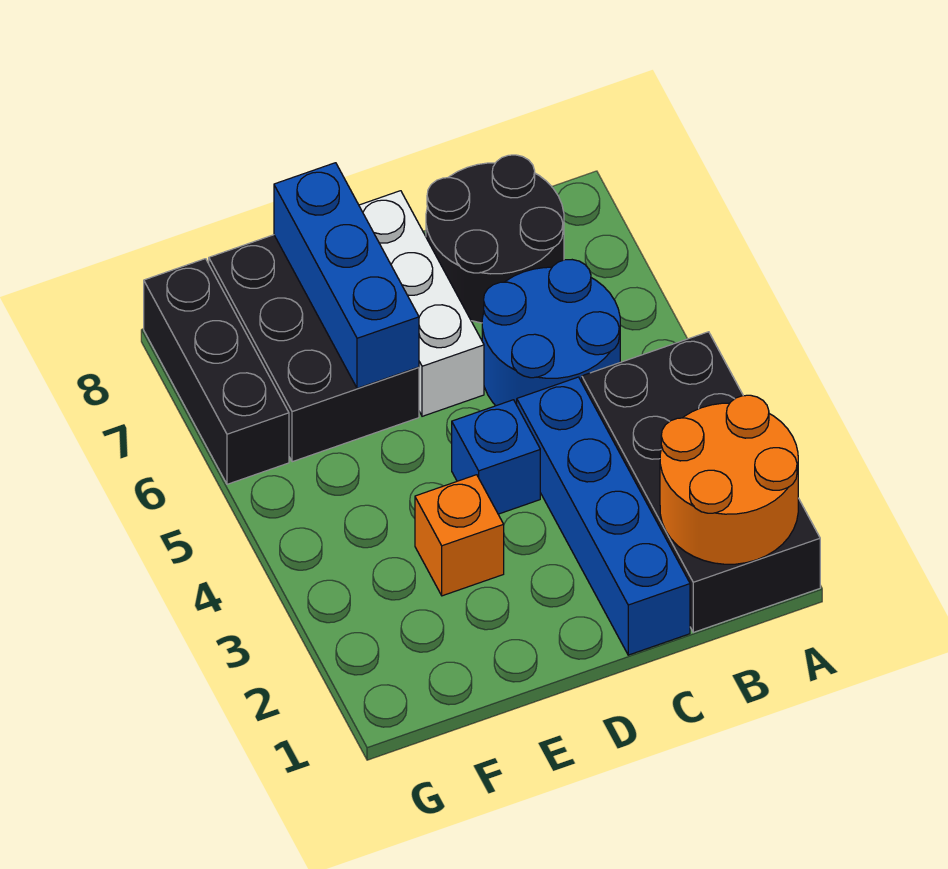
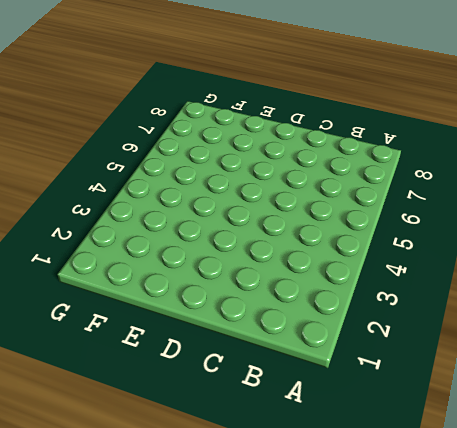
none -> black brick A1:B4 level 1
none -> blue round brick B5:C6 level 1

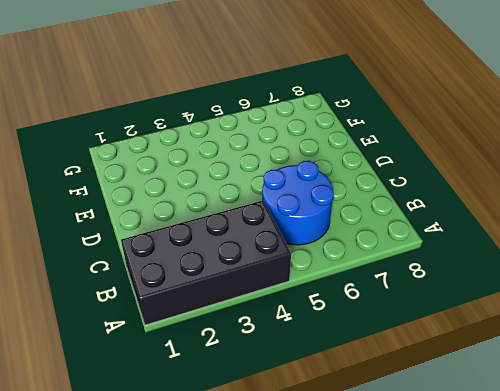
none -> black round brick B7:C8 level 1
none -> blue brick C1:C4 level 1

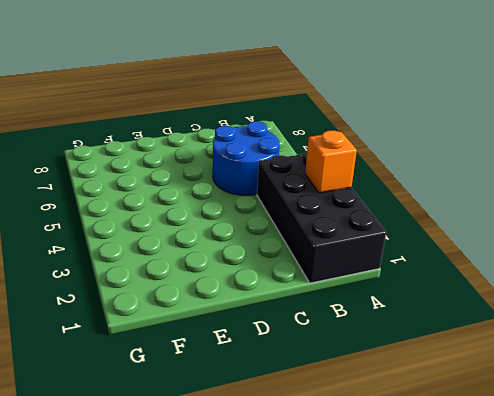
orange brick A3 level 2 -> orange brick E3 level 1
none -> black round brick B7:C8 level 1
none -> blue brick C1:C4 level 1

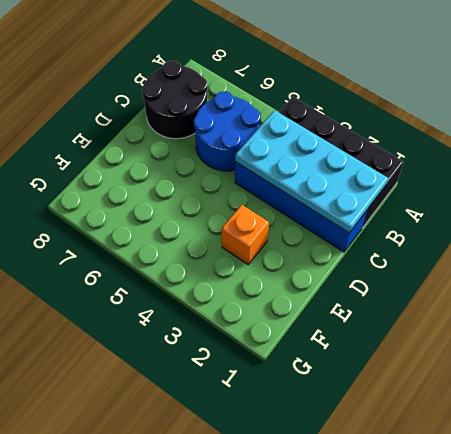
cyan plate B1:C4 level 2 -> orange round brick A1:B2 level 2
none -> blue brick D4 level 1
none -> white brick D6:D8 level 1

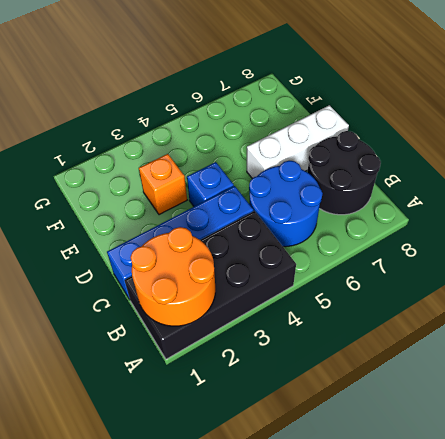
none -> black brick E6:F8 level 1
none -> black brick G6:G8 level 1

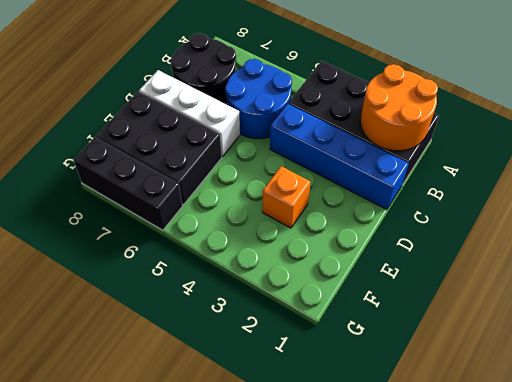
none -> blue brick D4 level 1
none -> blue brick E6:E8 level 2

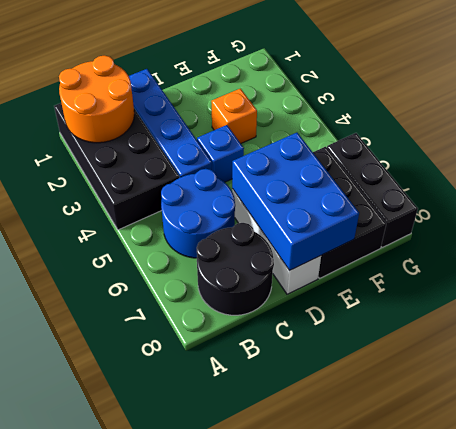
blue brick D6:E8 level 2 -> blue brick E6:E8 level 2

